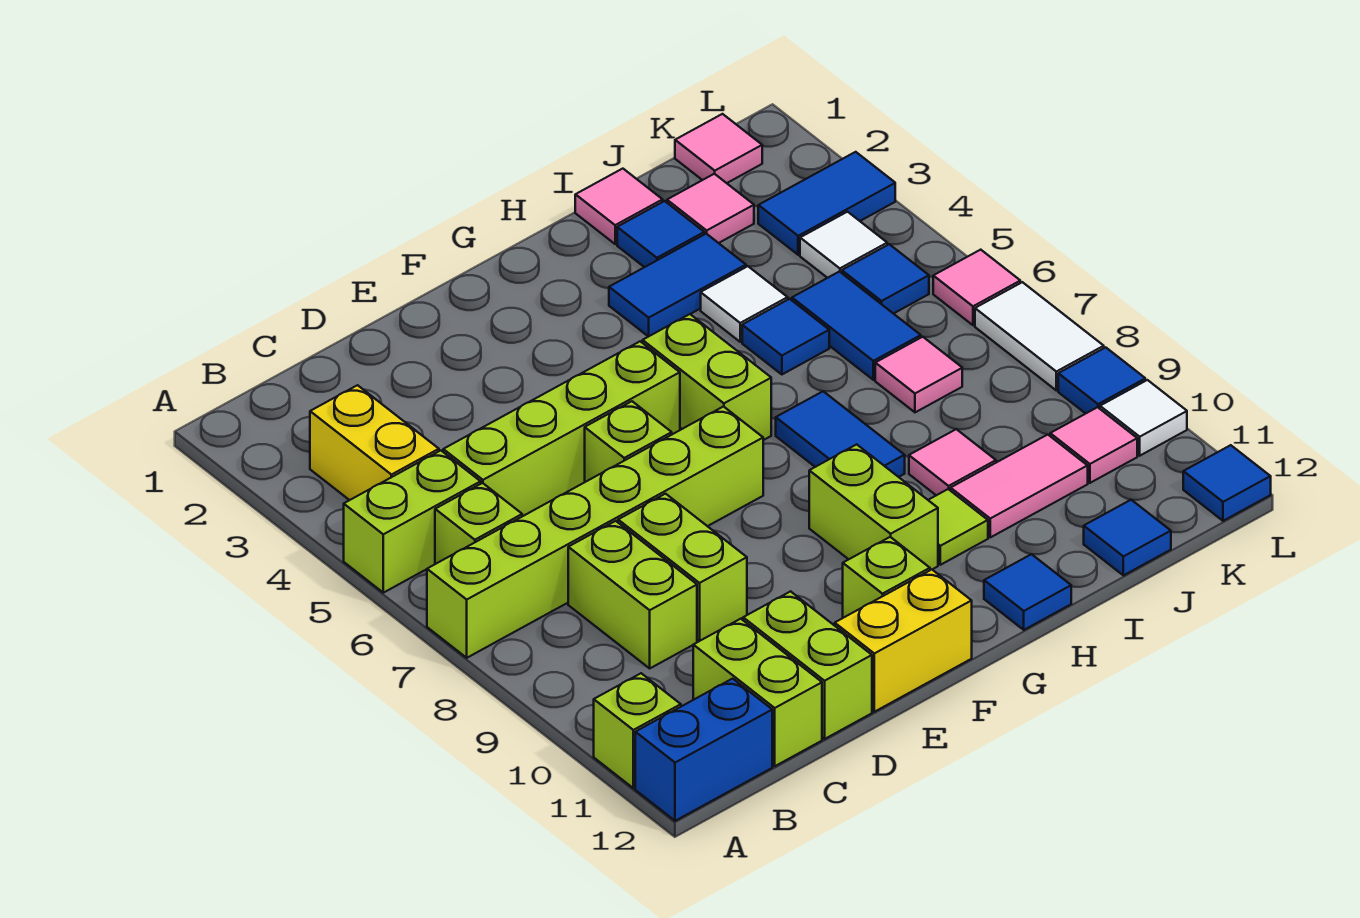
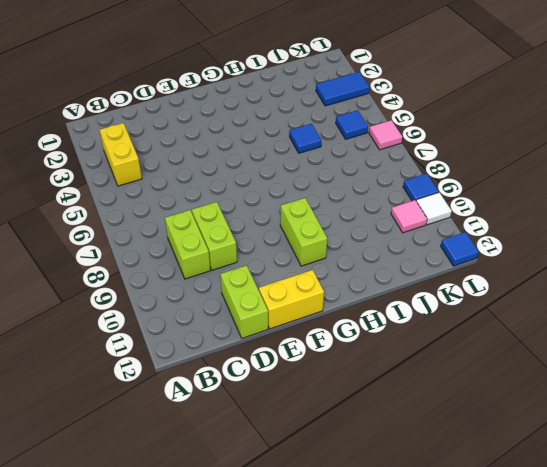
none -> lime brick A5:B5 level 1
none -> lime brick A7:F7 level 1
none -> lime brick A11 level 1
none -> blue brick A12:B12 level 1

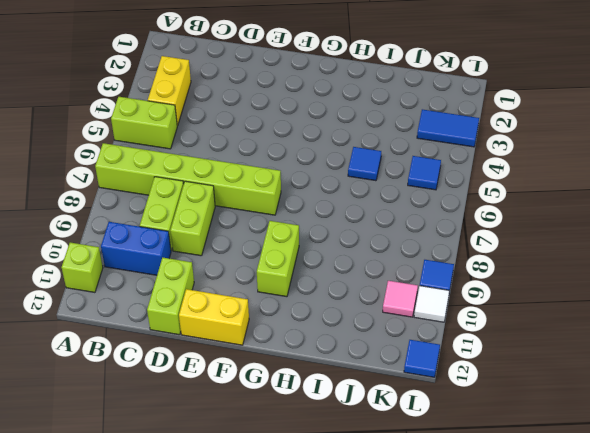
blue brick B10:C10 level 1 -> blue brick A12:B12 level 1
none -> lime brick B6 level 1
none -> lime brick C5:F5 level 1
none -> lime brick C11:C12 level 1
none -> lime brick E6 level 1

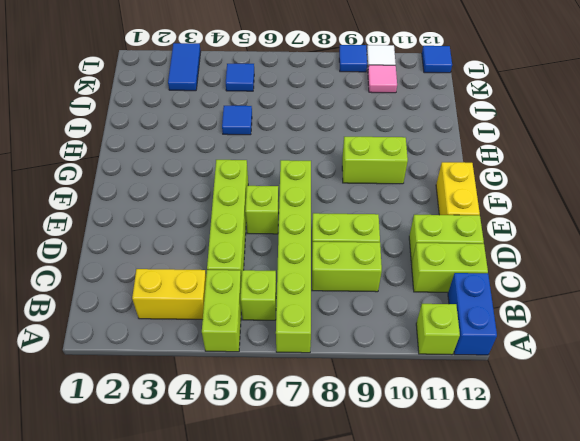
none -> lime brick F11 level 1
none -> lime brick G5:G6 level 1
none -> blue tile H3:I3 level 1
none -> blue tile H7:H8 level 1

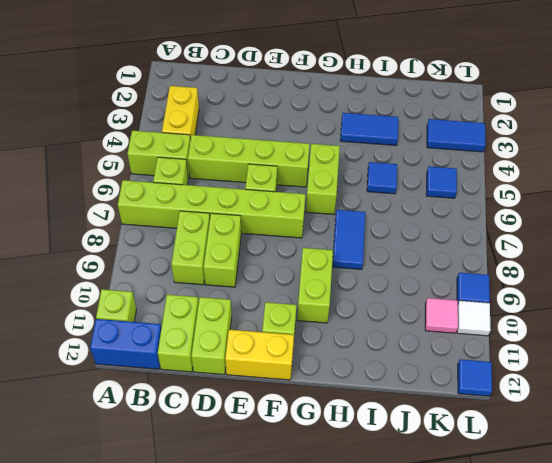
none -> lime tile H10 level 1
none -> blue tile H12 level 1
none -> pink tile I1 level 1
none -> blue tile I2 level 1

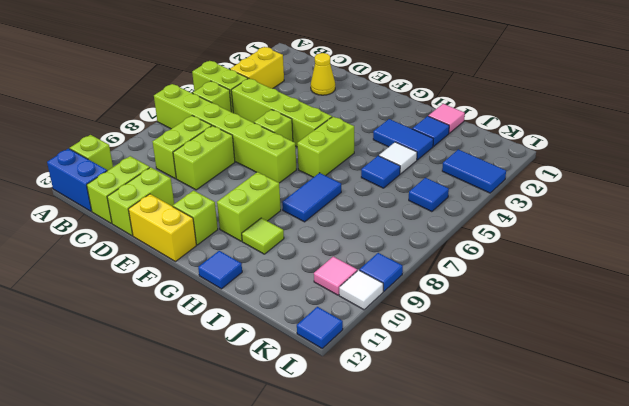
yellow cone D2 level 1 -> none
none -> pink tile I9 level 1
none -> pink tile I10:J10 level 1
none -> pink tile J2 level 1
none -> blue tile J5:J6 level 1

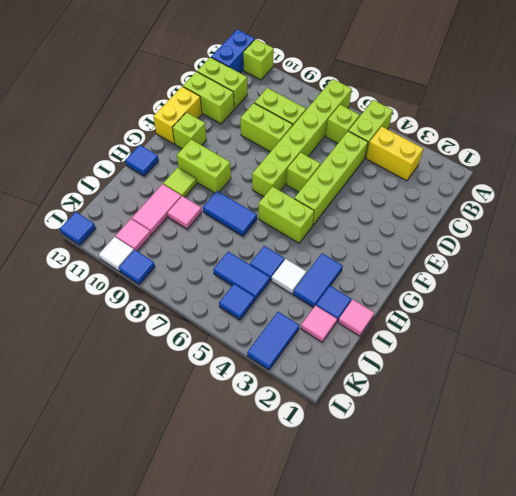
none -> pink tile J7 level 1
none -> blue tile J12 level 1
none -> pink tile K1 level 1
none -> white tile K4 level 1

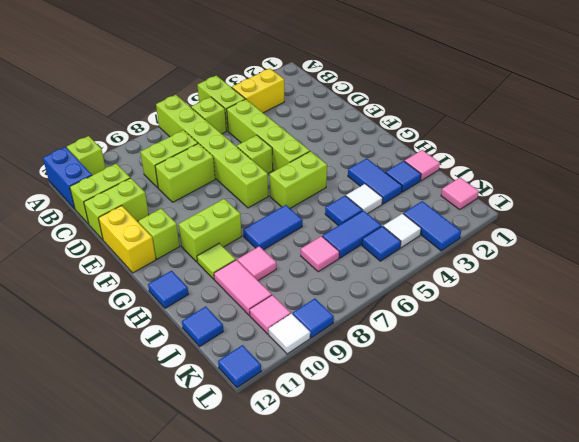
none -> pink tile J2 level 1
none -> pink tile L6 level 1
none -> white tile L7:L8 level 1

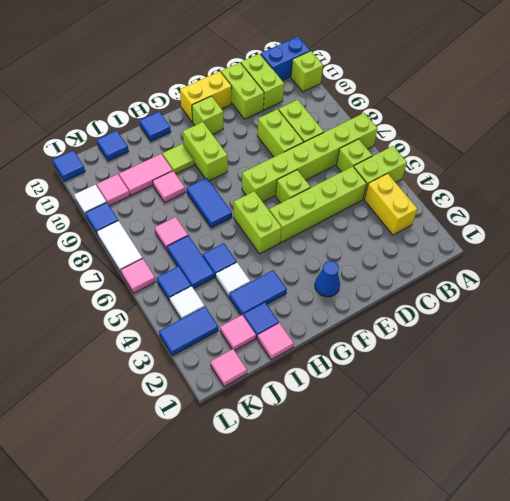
blue cone F2 level 1 -> none

